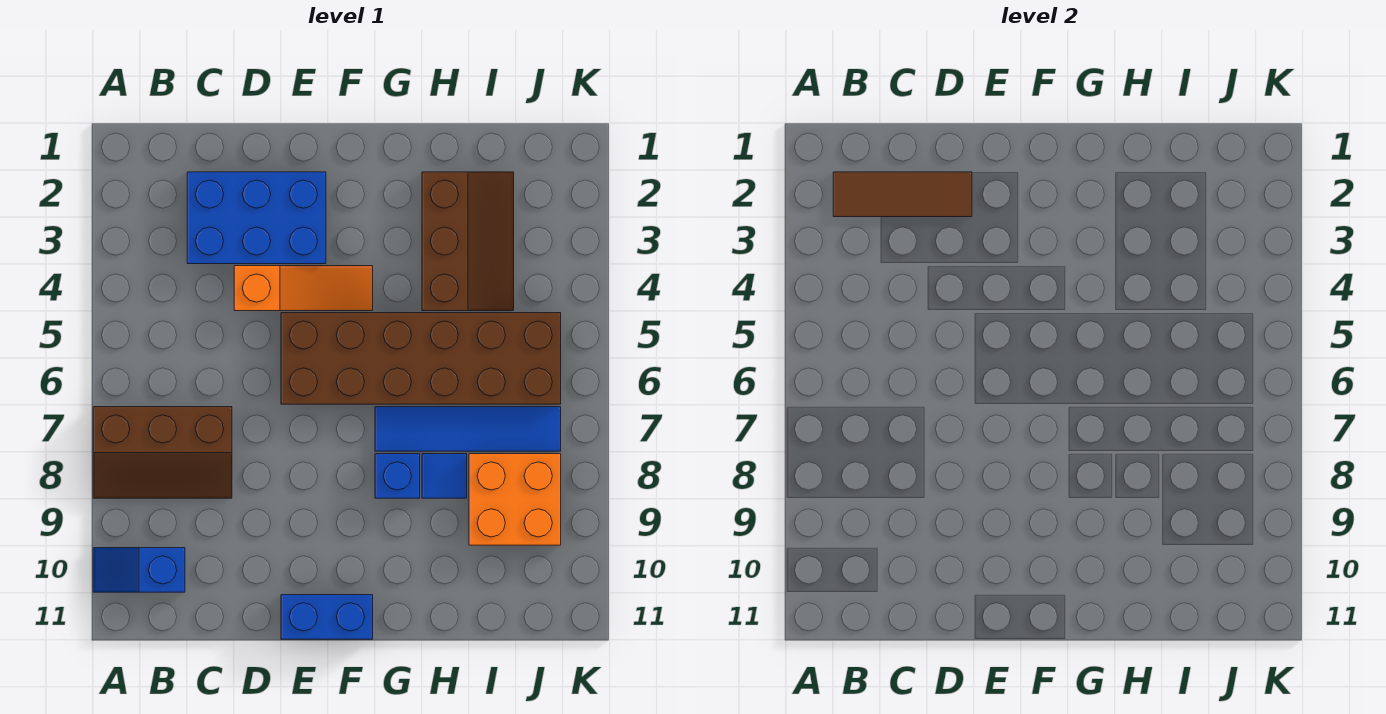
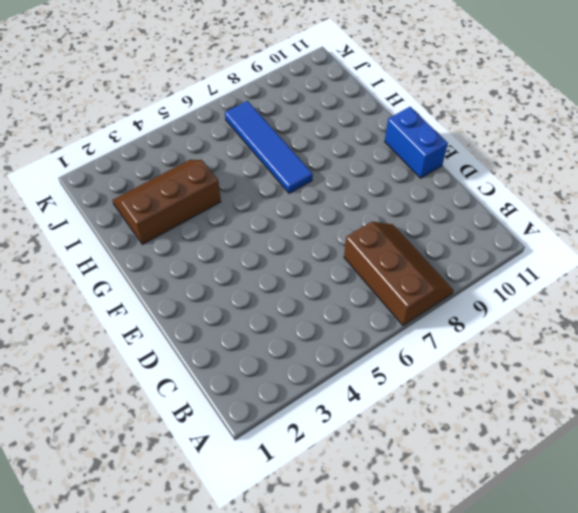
none -> blue slope A10:B10 level 1 top B
none -> blue brick C2:E3 level 1
none -> orange slope D4:F4 level 1 top D

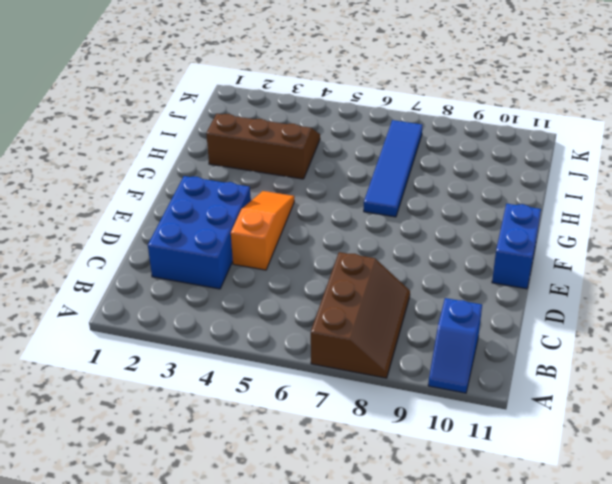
none -> brown brick E5:J6 level 1
none -> blue brick G8 level 1
none -> blue tile H8 level 1

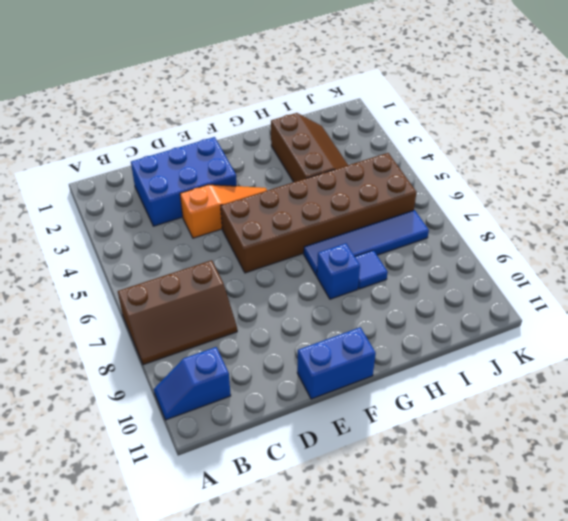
none -> orange brick I8:J9 level 1
none -> brown tile B2:D2 level 2

